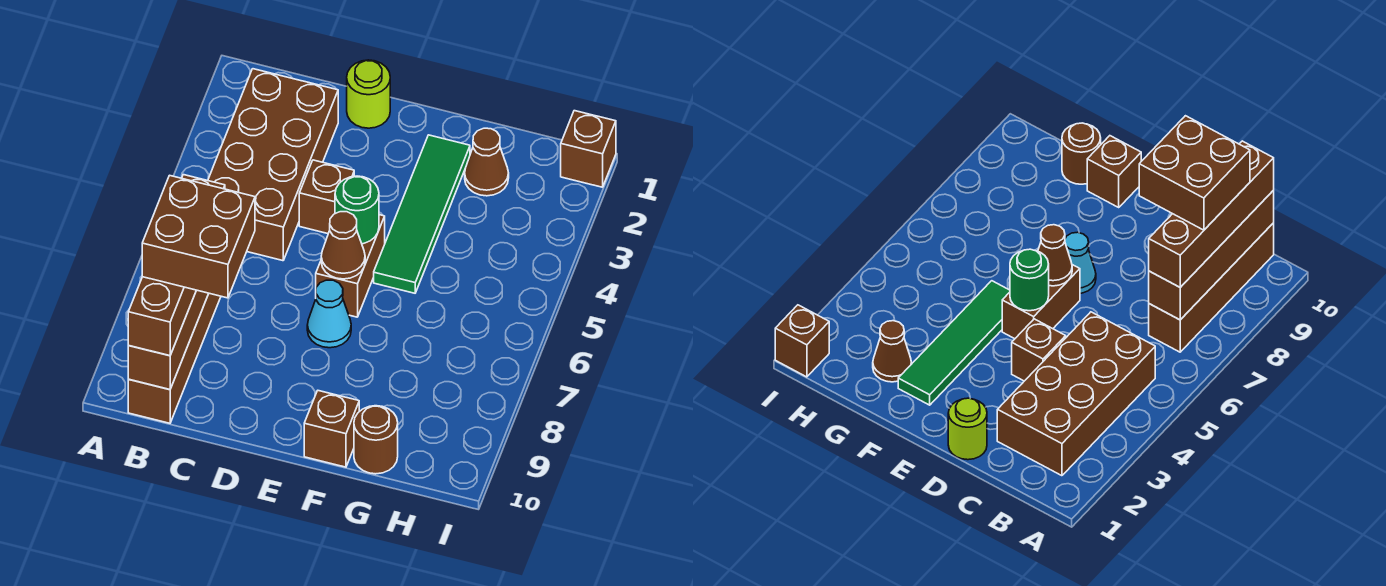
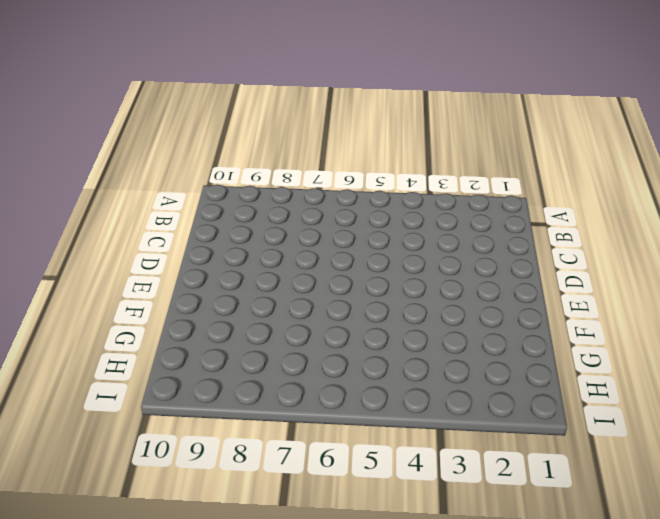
none -> brown brick B2:C5 level 1
none -> brown brick B7:B10 level 1
none -> lime round brick D1 level 1

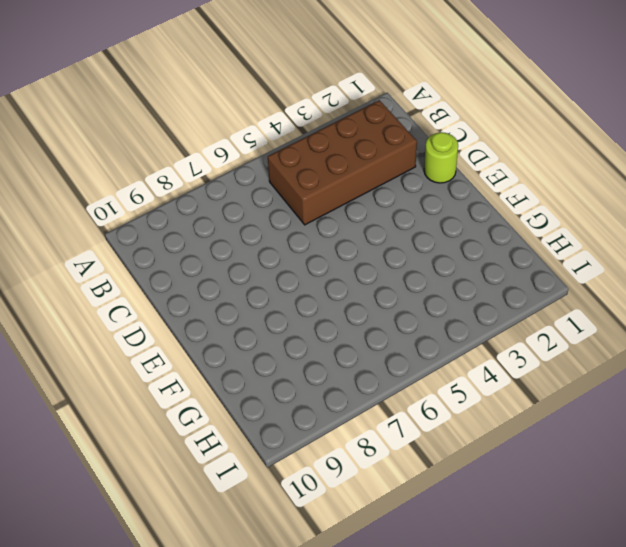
none -> brown brick B7:B10 level 1
none -> brown brick D4 level 1
none -> brown brick E5:E6 level 1

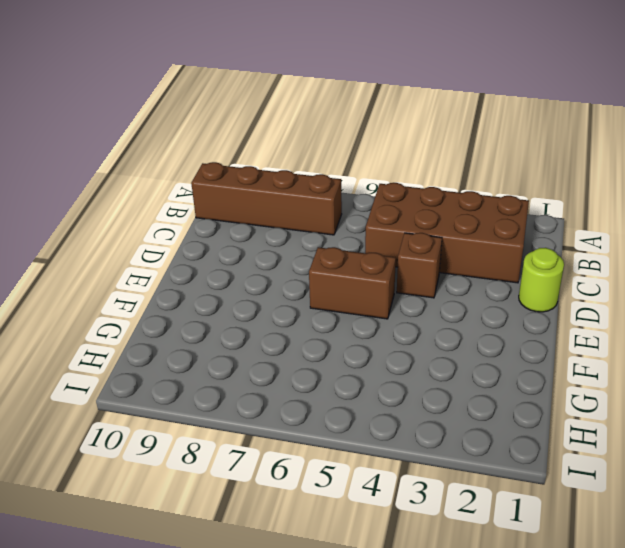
none -> cyan cone E7 level 1
none -> green tile F2:F5 level 1
none -> brown brick F10 level 1

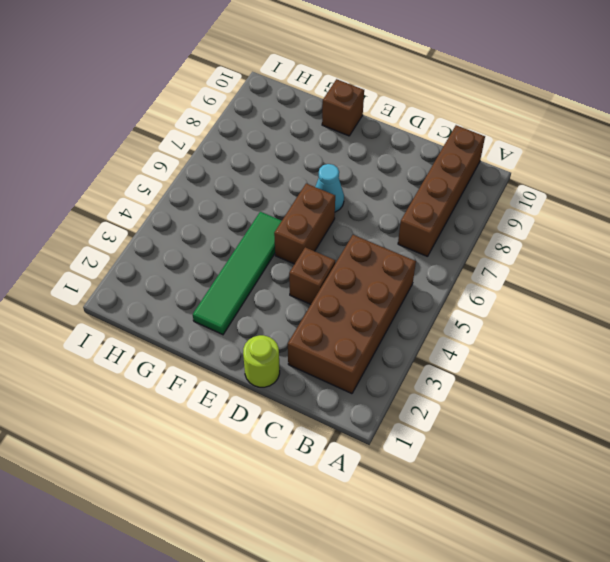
none -> brown cone G2 level 1
none -> brown round brick G10 level 1
none -> brown brick I1 level 1

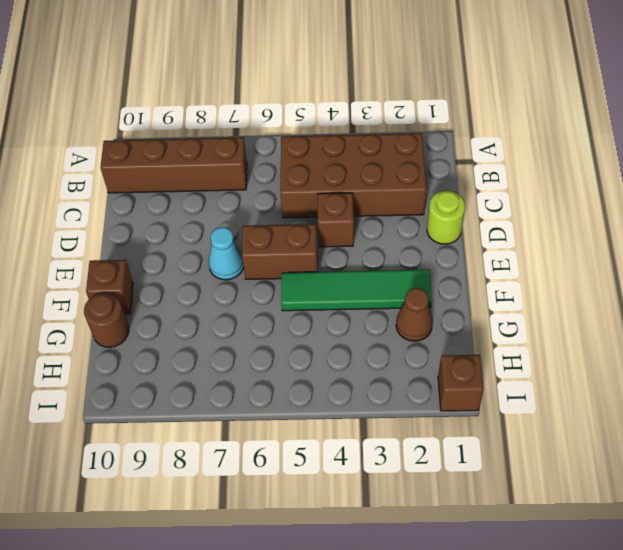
none -> brown brick B7:B10 level 2
none -> green round brick E5 level 2
none -> brown cone E6 level 2

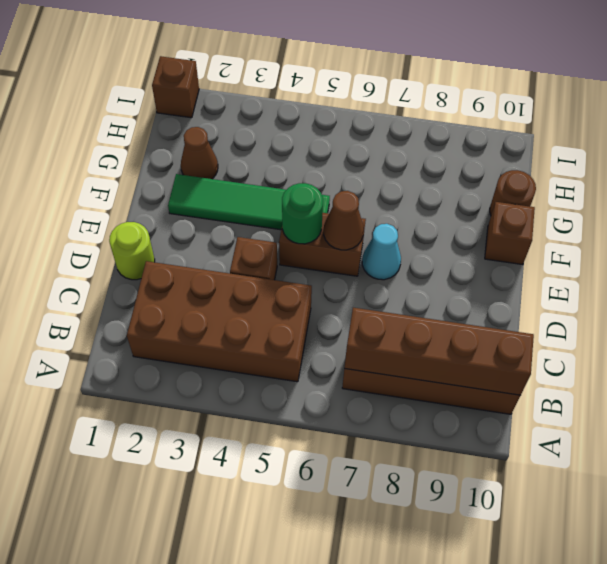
none -> brown brick B7:B10 level 3
none -> brown brick B8:C9 level 4

